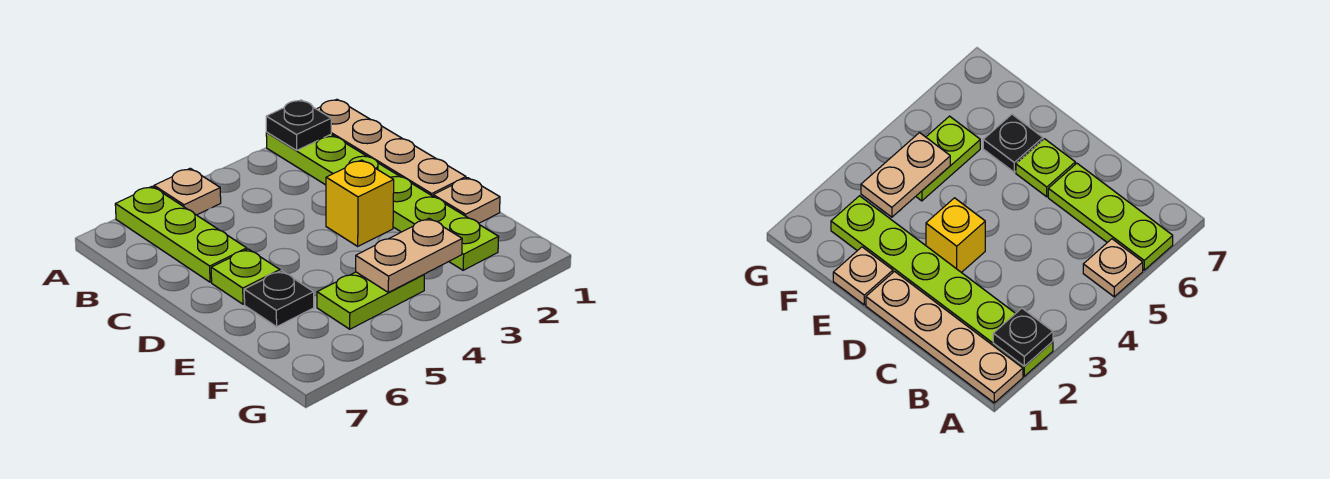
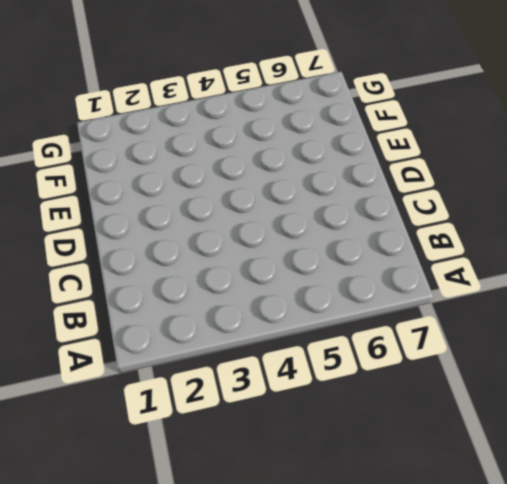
none -> tan plate A1:D1 level 1
none -> lime plate A2:F2 level 1

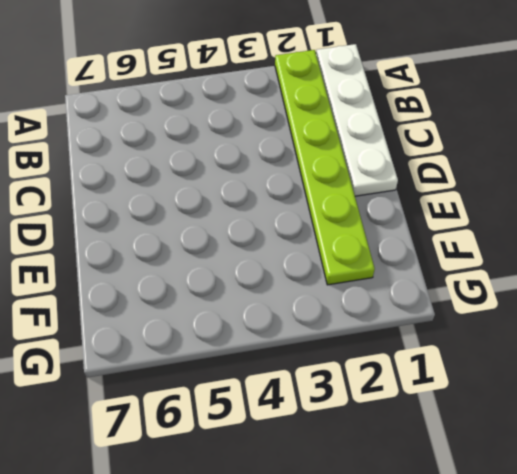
white plate A1:D1 level 1 -> tan plate A1:D1 level 1
none -> tan plate A5 level 1
none -> lime plate A6:C6 level 1

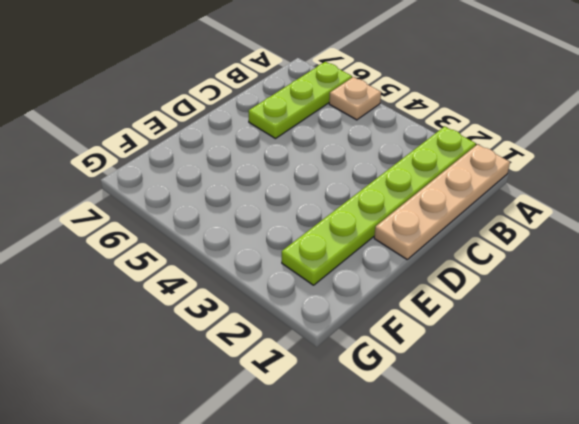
none -> yellow brick D3 level 1
none -> lime plate D6 level 1

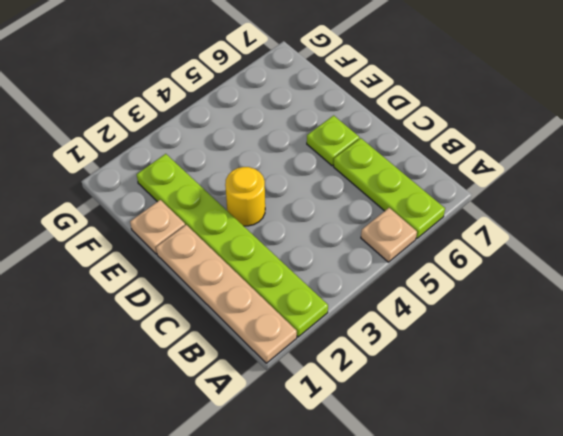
yellow round brick D3 level 1 -> yellow brick D3 level 1
none -> black plate E6 level 1
none -> lime plate F4:F5 level 1

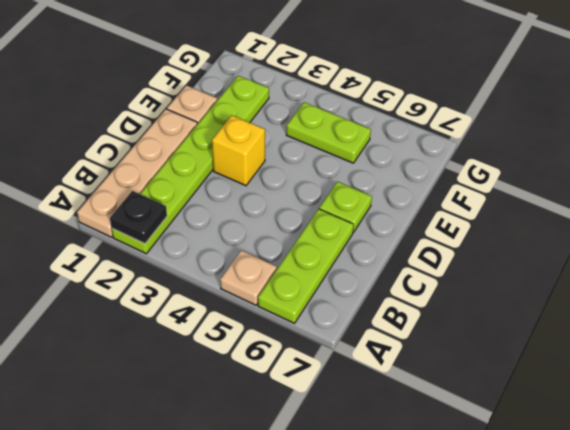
none -> black plate E6 level 1
none -> tan plate F3:F4 level 2

